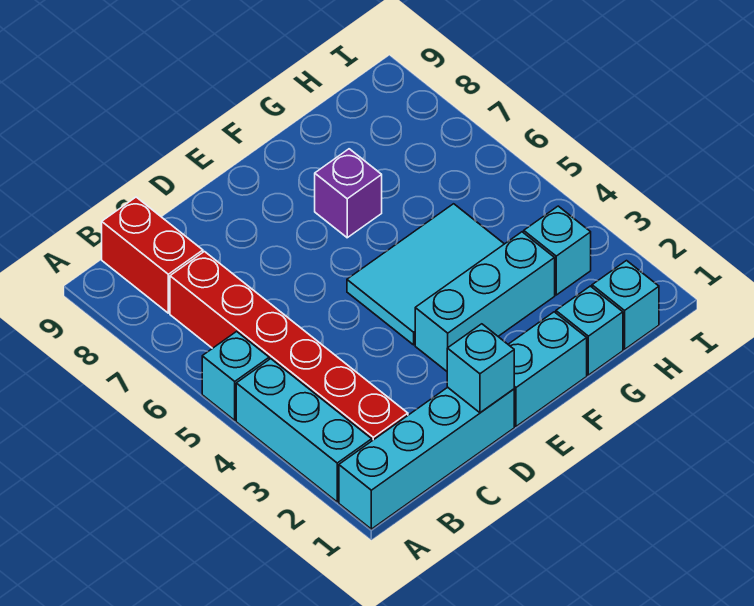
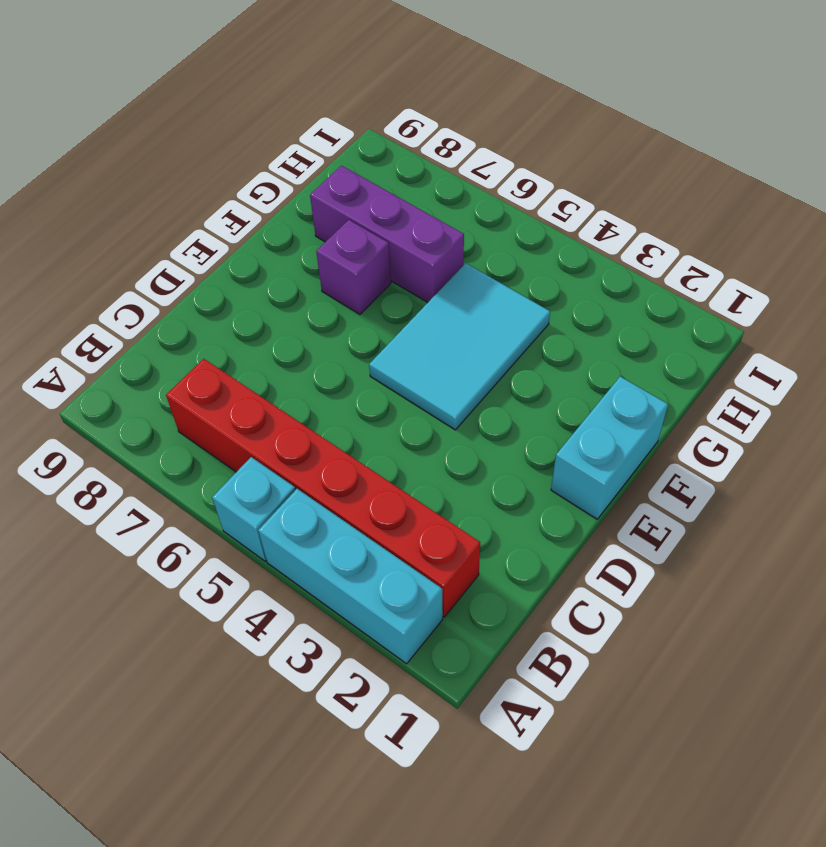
purple brick G6:G8 level 1 -> none
none -> cyan brick A1:D1 level 1
none -> red brick B8:B9 level 1
none -> cyan brick E3:G3 level 1

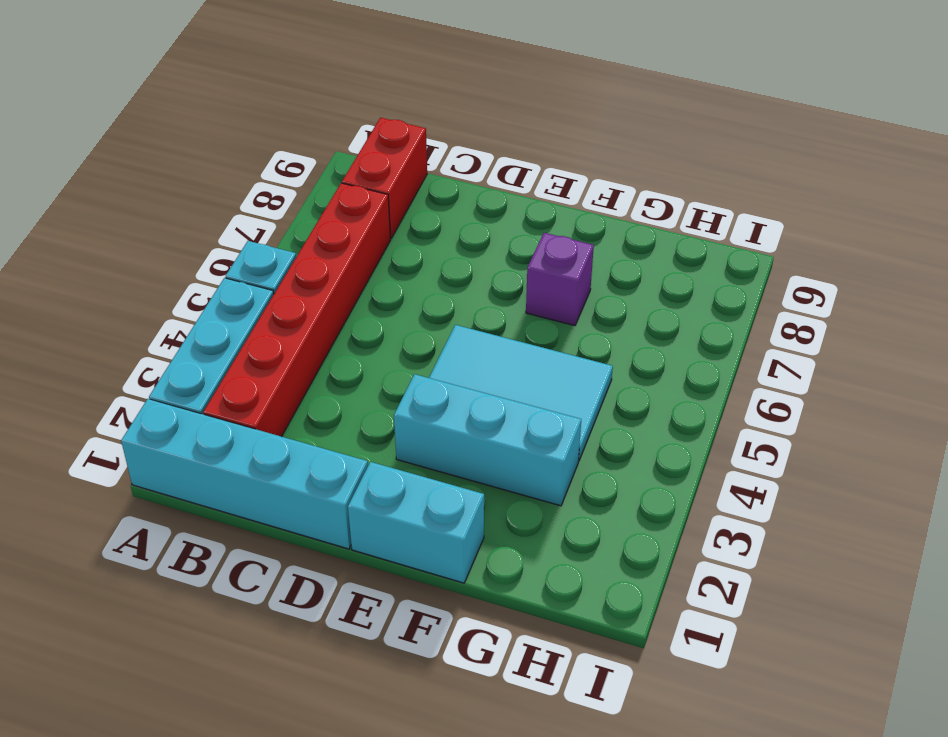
none -> cyan brick G1 level 1
none -> cyan brick H1 level 1
none -> cyan brick H3 level 1

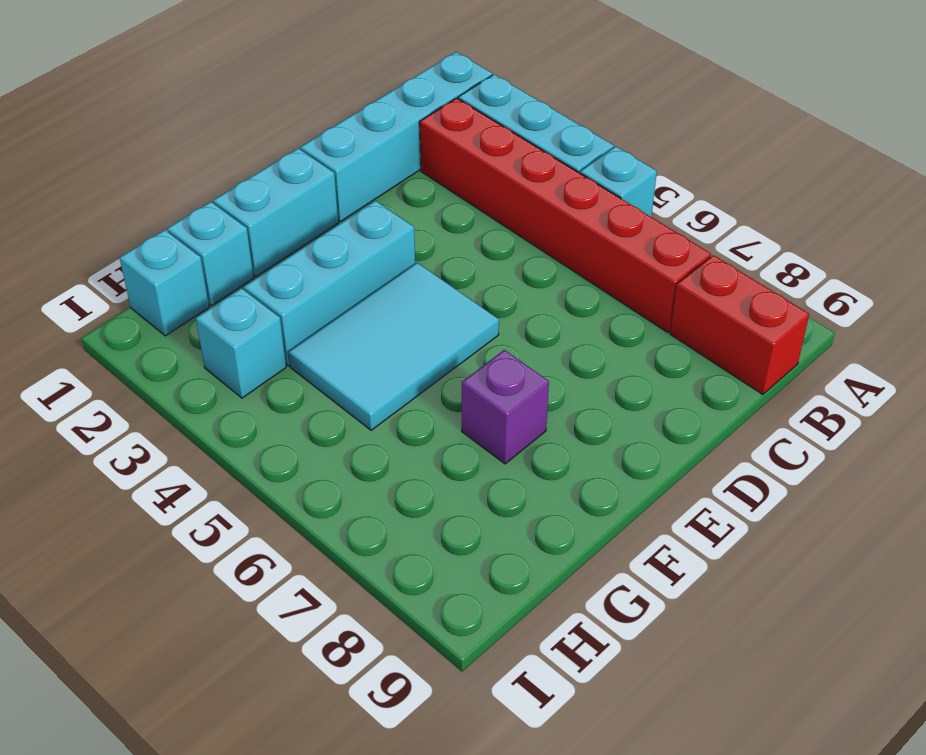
none -> cyan brick D1 level 2

